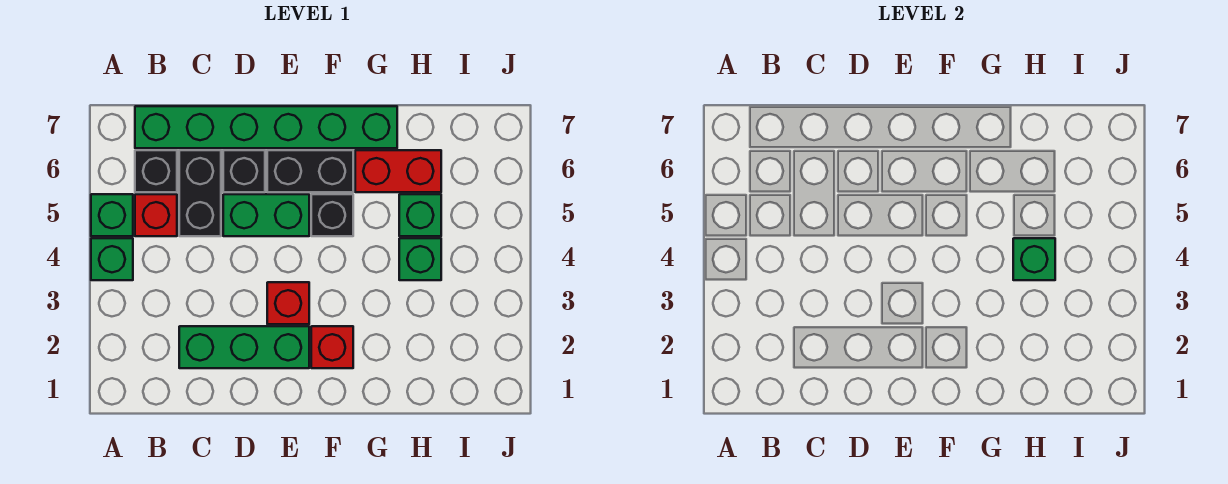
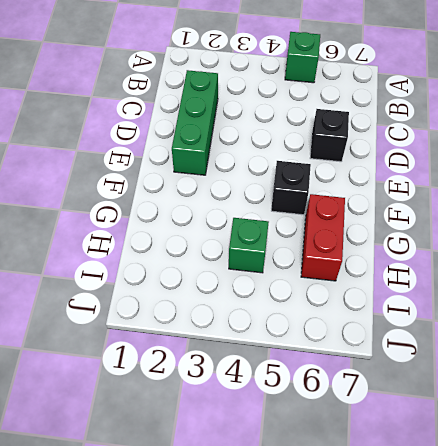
none -> green brick A4 level 1
none -> red brick B5 level 1
none -> black brick B6 level 1

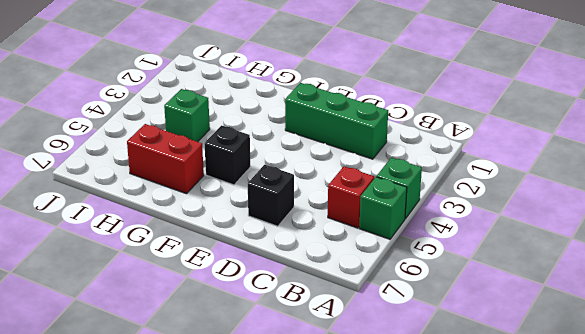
none -> black brick B6 level 1
none -> green brick B7:G7 level 1
none -> black brick C5:C6 level 1

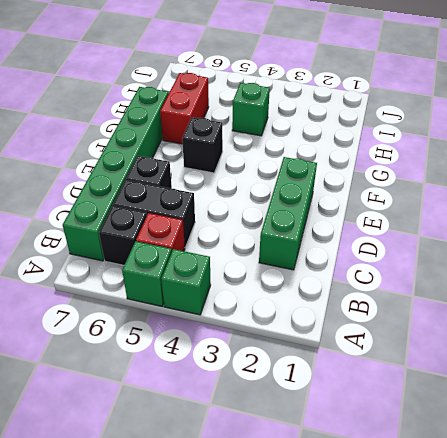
none -> green brick D5:E5 level 1
none -> red brick E3 level 1
none -> black brick E6:F6 level 1

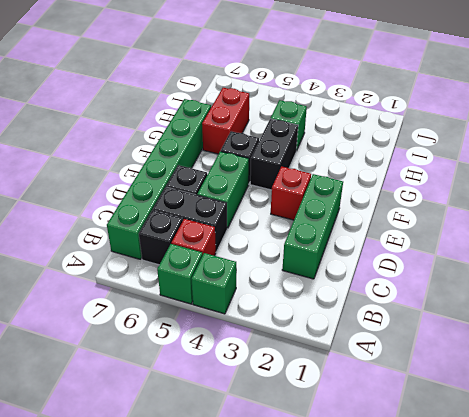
black brick F4:G4 level 1 -> black brick E6:F6 level 1
none -> red brick F2 level 1
none -> green brick H5 level 1
none -> green brick H4 level 2

